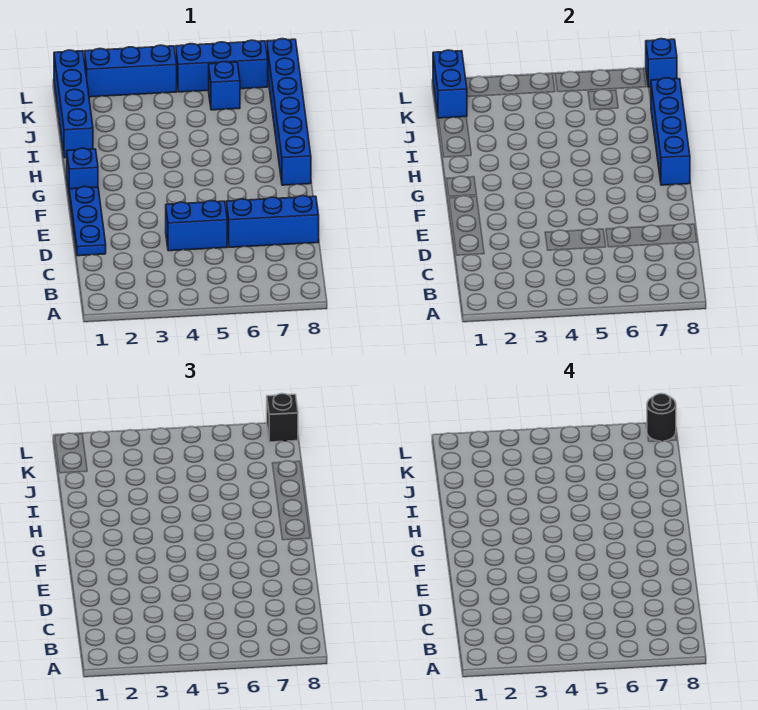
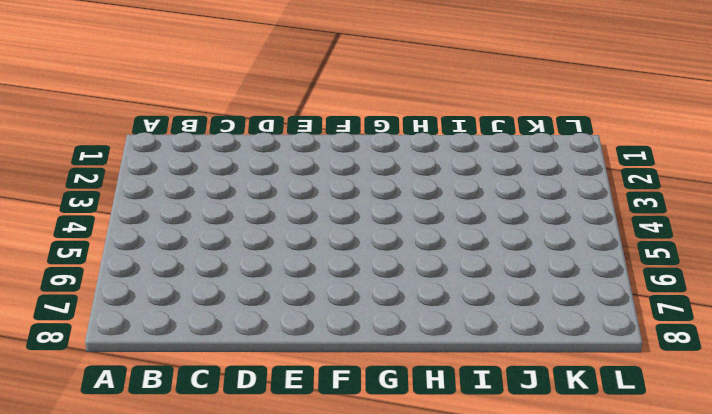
none -> blue plate D1:F1 level 1
none -> blue brick D4:D5 level 1
none -> blue brick D6:D8 level 1

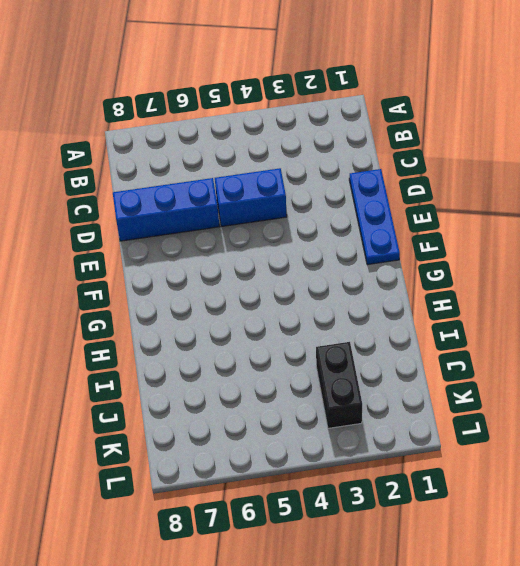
black brick J3:K3 level 1 -> none
none -> blue brick G1 level 1
none -> blue brick G8:L8 level 1
none -> blue brick I1:L1 level 1

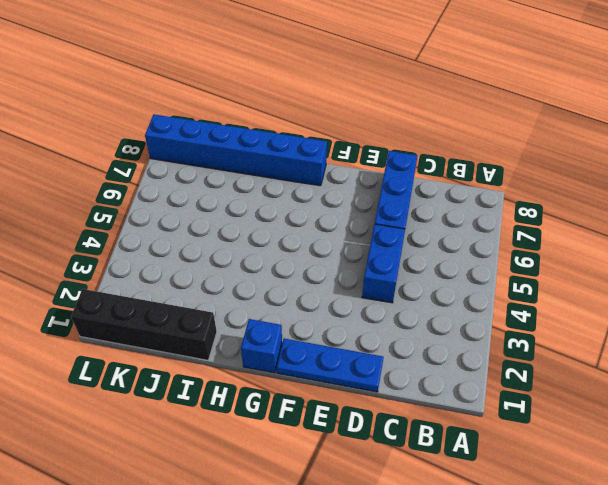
black brick I1:L1 level 1 -> blue brick I1:L1 level 1
none -> blue brick K6 level 1
none -> blue brick L2:L4 level 1
none -> blue brick L5:L7 level 1

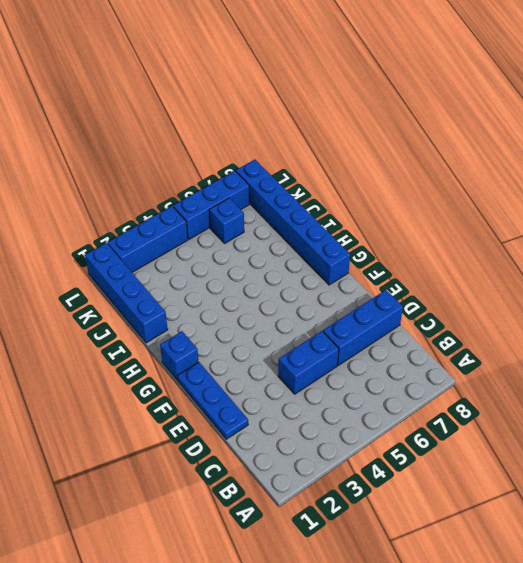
none -> blue brick G8:J8 level 2
none -> blue brick K1:L1 level 2
none -> blue brick L8 level 2

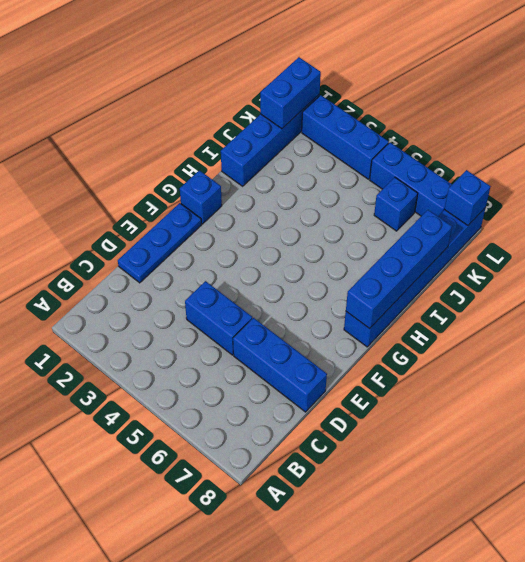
none -> black brick L8 level 3
none -> black round brick L8 level 4

